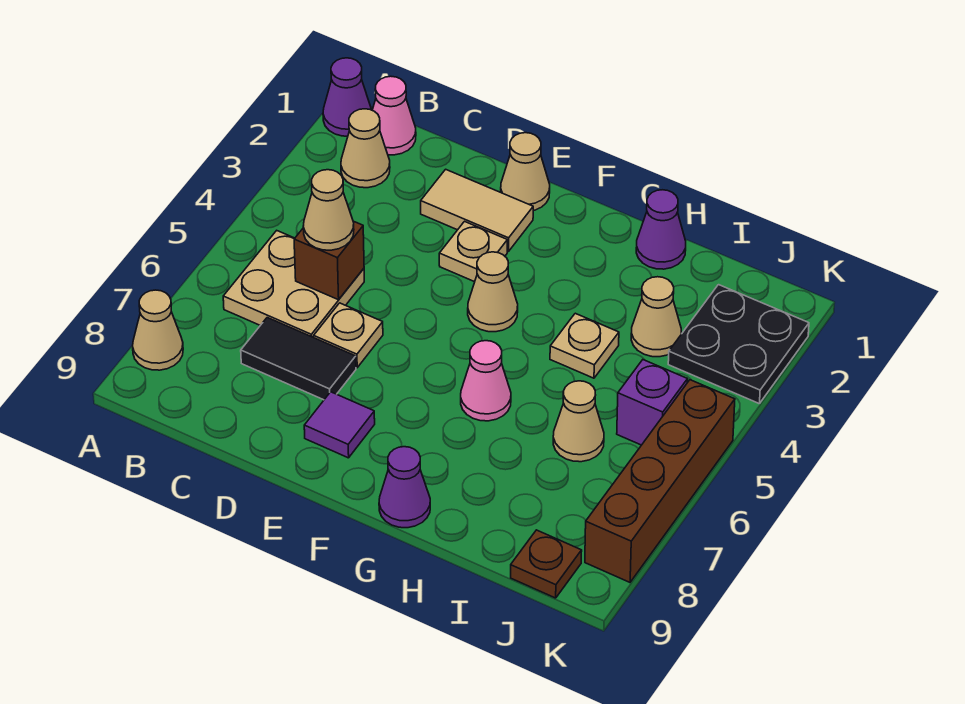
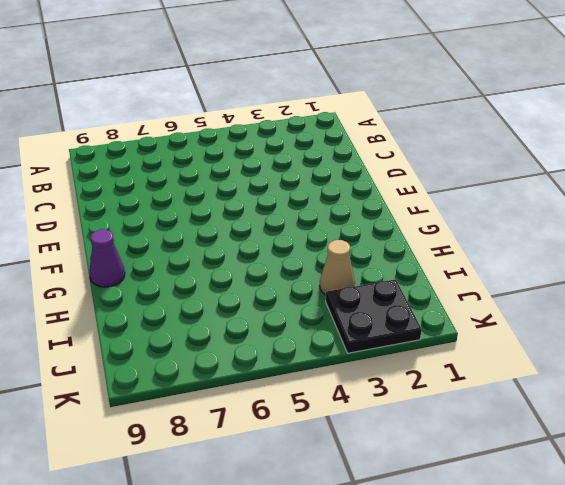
none -> purple cone A1 level 1
none -> tan cone A8 level 1
none -> pink cone B1 level 1

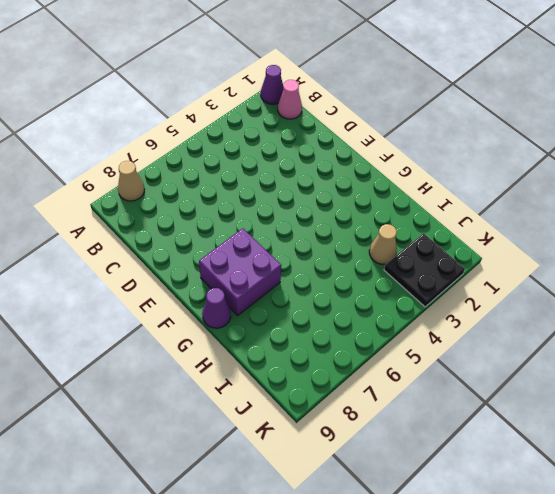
purple brick F7:G8 level 1 -> none
none -> tan cone B2 level 1
none -> tan plate B5:C6 level 1
none -> black tile C7:D7 level 1

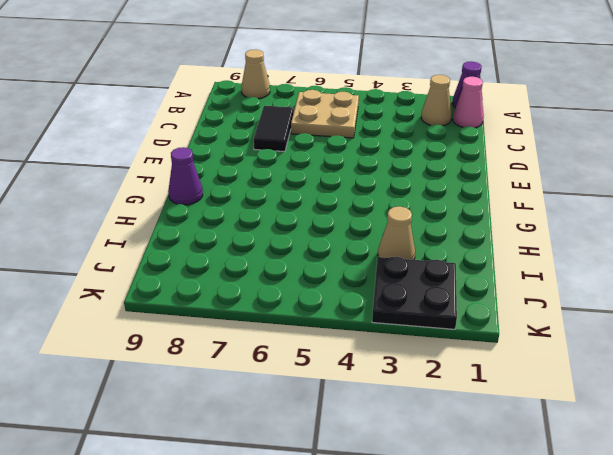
none -> tan tile D2:E2 level 1
none -> tan plate D6 level 1
none -> tan cone E1 level 1

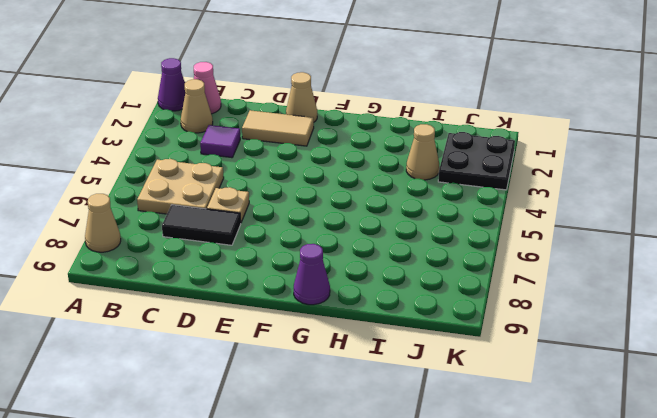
purple tile C3 level 1 -> purple tile E8 level 1
none -> tan plate E3 level 1
none -> tan cone F4 level 1
none -> pink cone G6 level 1

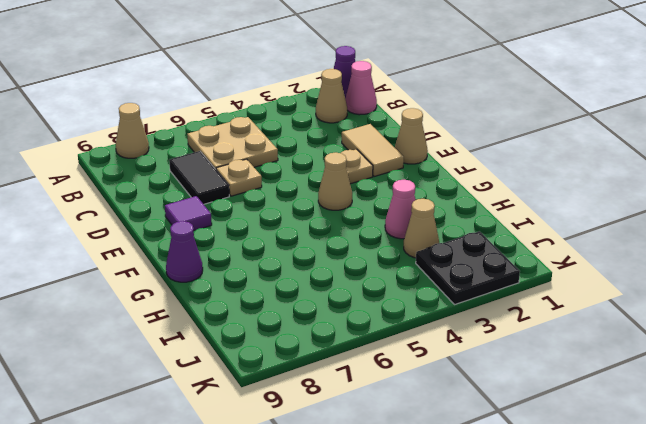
pink cone H3 level 1 -> pink cone G6 level 1
none -> purple cone H1 level 1
none -> tan plate H4 level 1
none -> tan cone I6 level 1

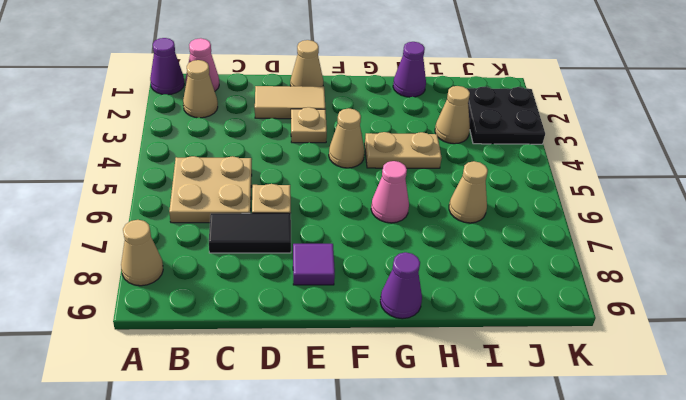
tan plate G4:H4 level 1 -> tan plate H4 level 1
none -> purple brick J5 level 1
none -> brown plate J9 level 1
none -> brown brick K5:K8 level 1

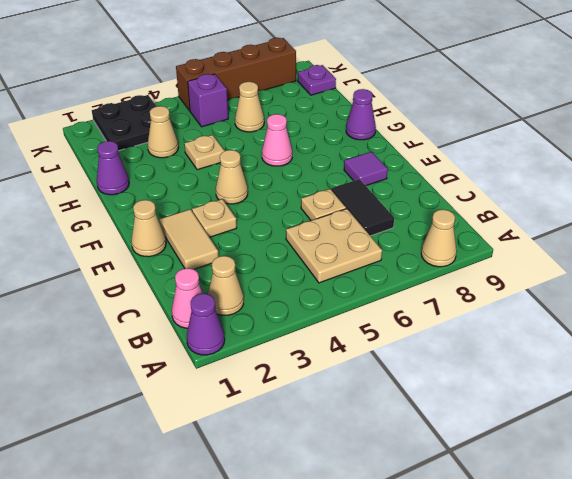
purple plate J9 level 1 -> brown plate J9 level 1
none -> brown brick C5 level 2
none -> tan cone C5 level 3

